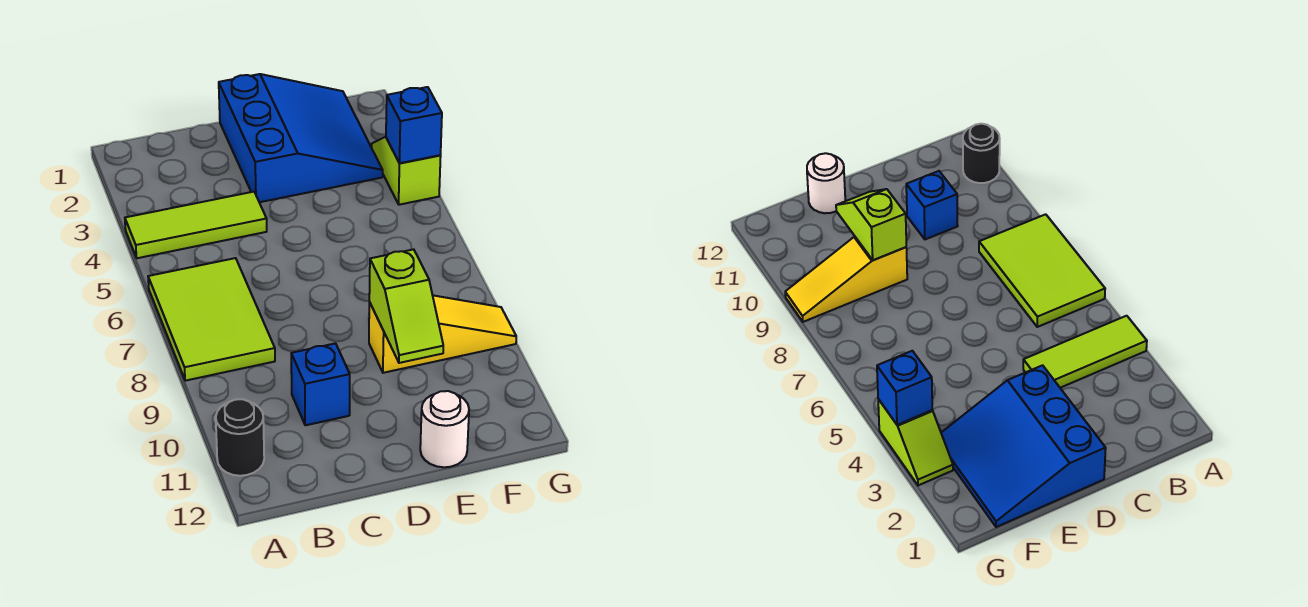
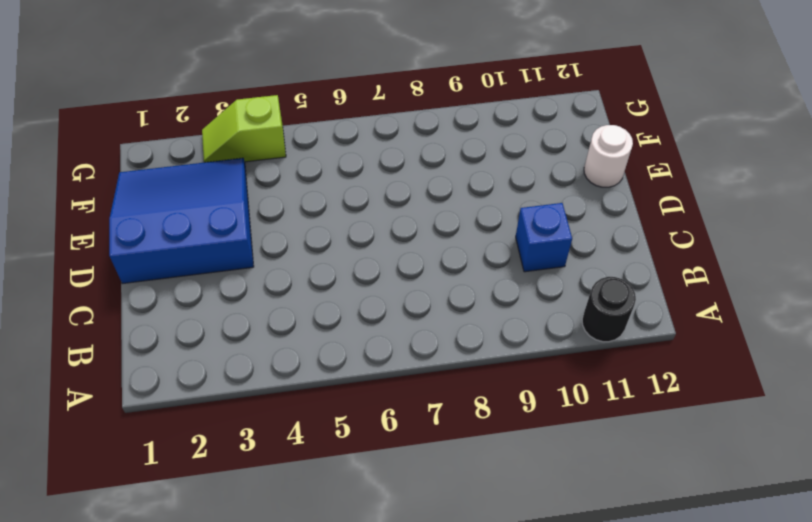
none -> lime tile A4:C4 level 1
none -> lime tile A6:B8 level 1

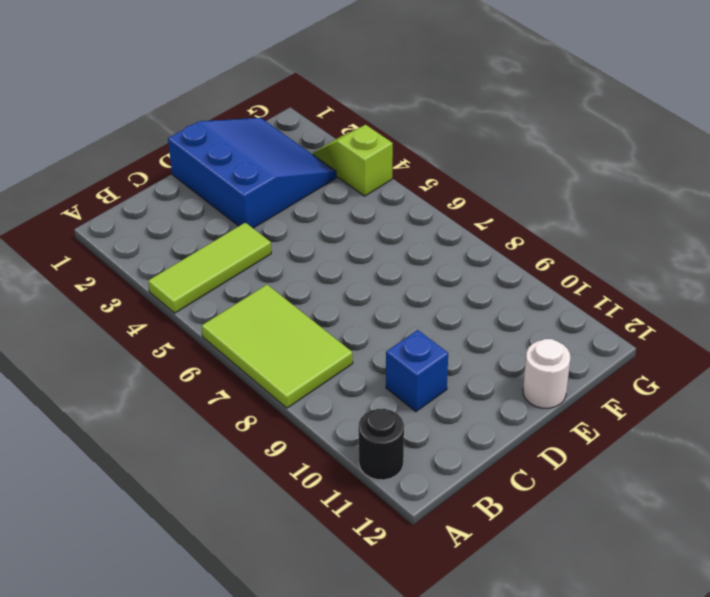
none -> yellow slope E9:G9 level 1 top E
none -> lime slope E9:E10 level 2 top 9

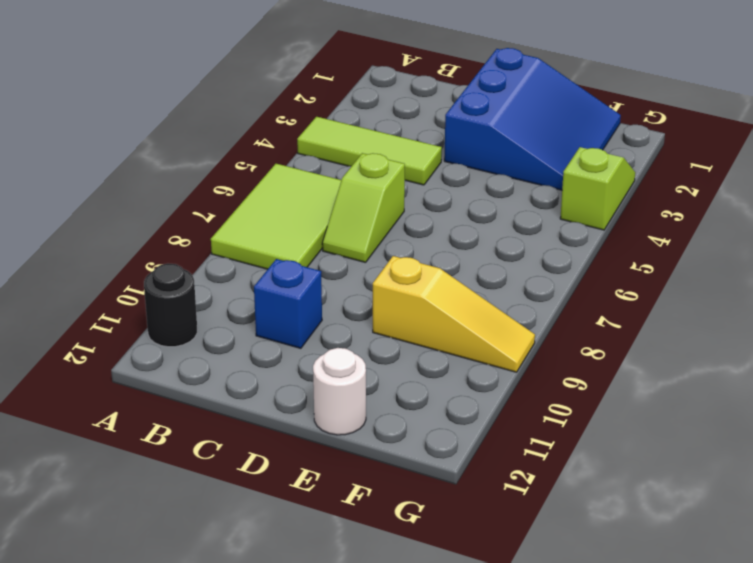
lime slope C6:C7 level 1 top 6 -> lime slope E9:E10 level 2 top 9
none -> blue brick G4 level 2

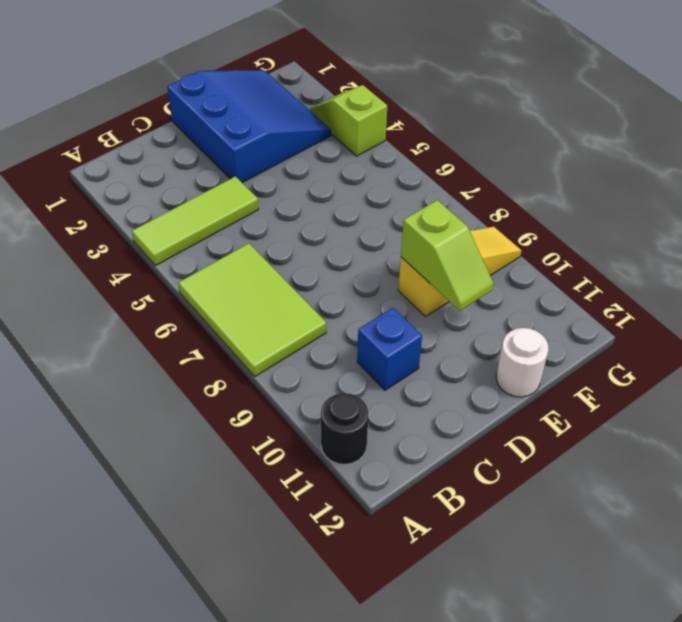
none -> blue brick G4 level 2

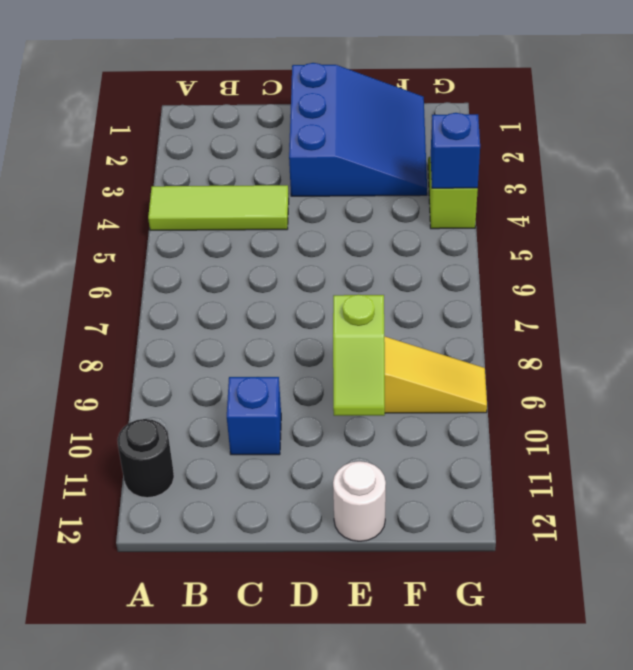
none -> lime tile A6:B8 level 1

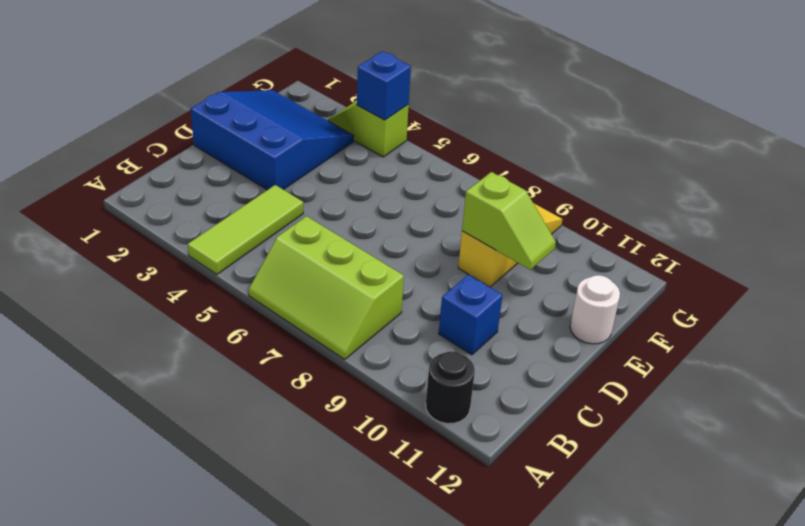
lime slope A6:B8 level 1 top B -> lime tile A6:B8 level 1

